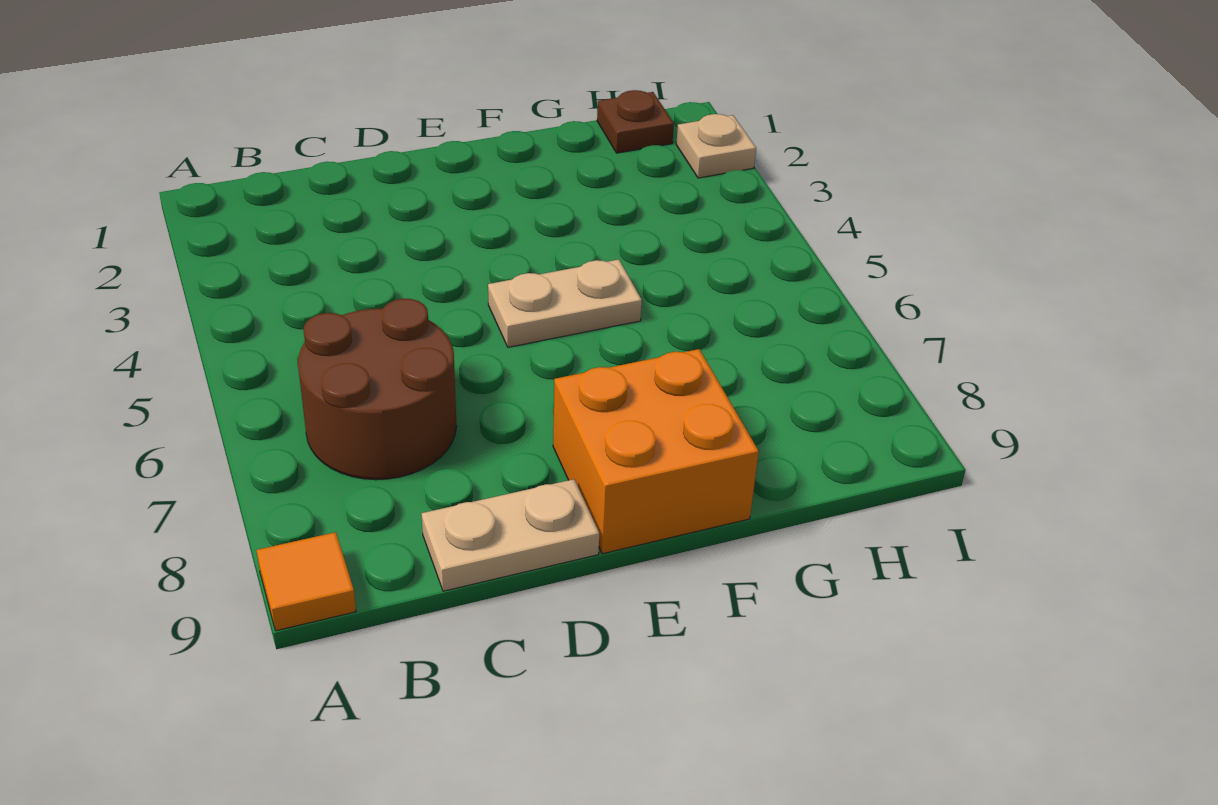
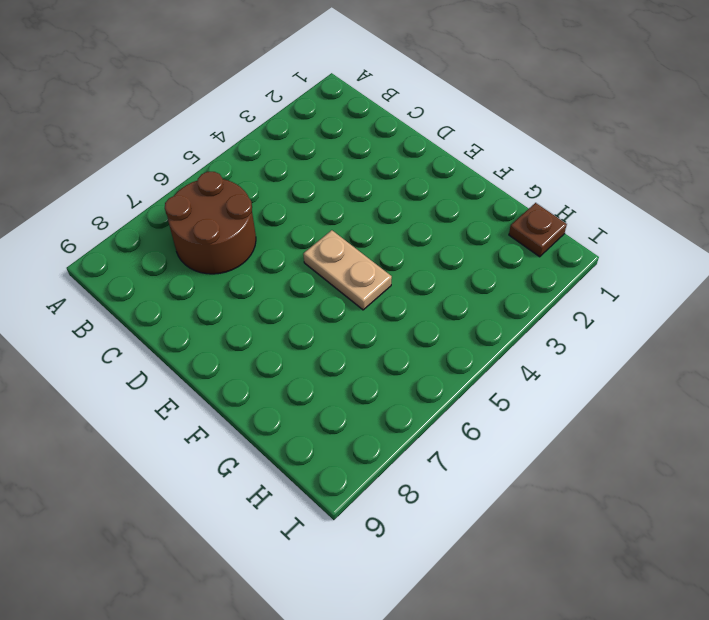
none -> orange tile A9 level 1
none -> tan plate C9:D9 level 1

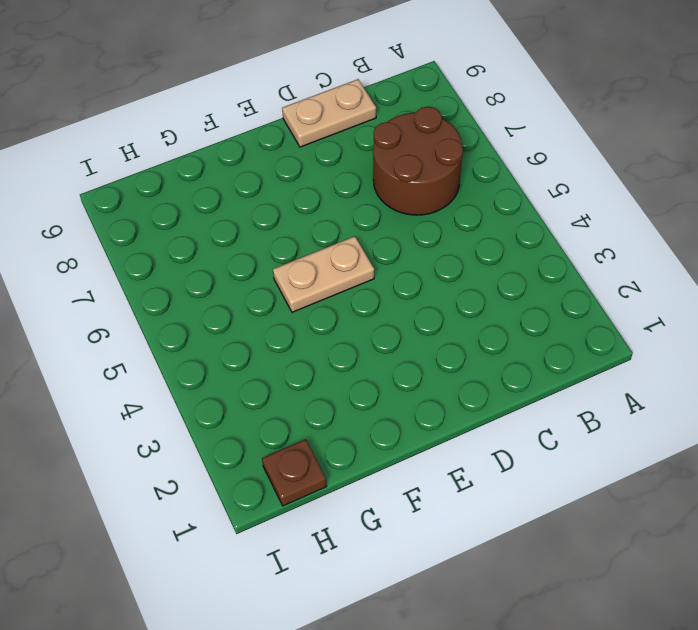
none -> orange tile A9 level 1
none -> orange brick E8:F9 level 1

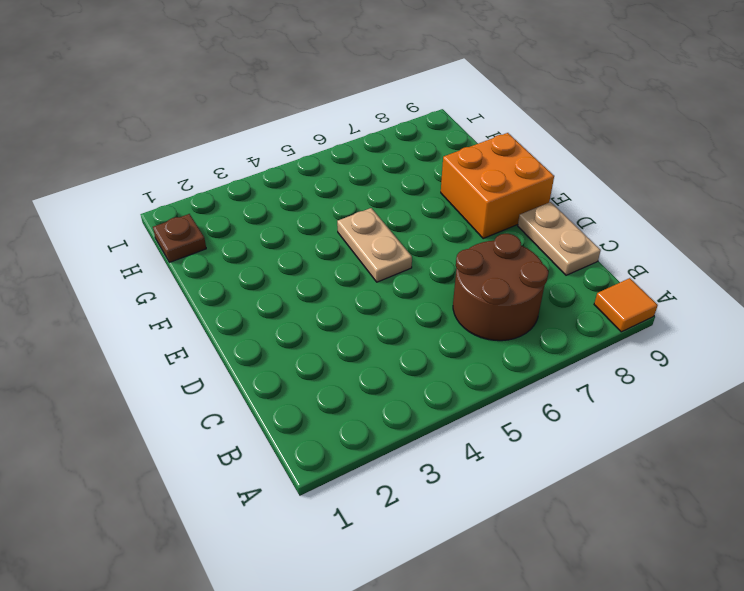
none -> tan plate I2 level 1

